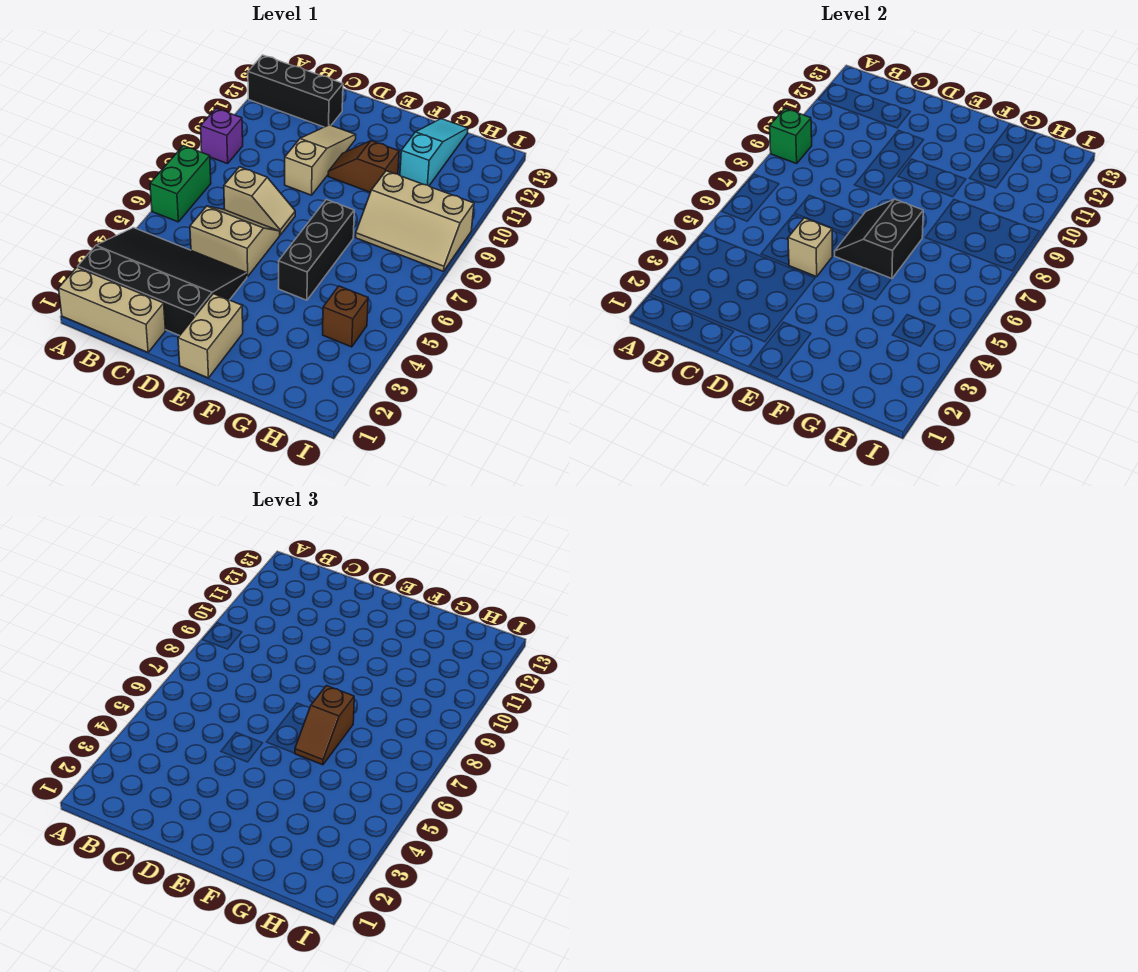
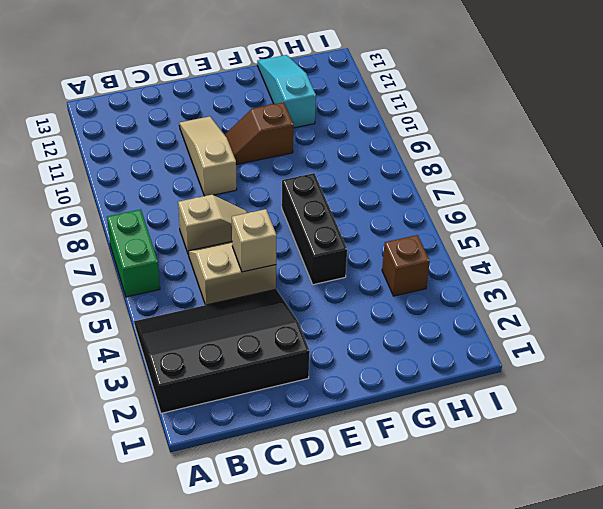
none -> tan brick A1:C1 level 1
none -> purple brick A9 level 1
none -> black brick A12:C12 level 1

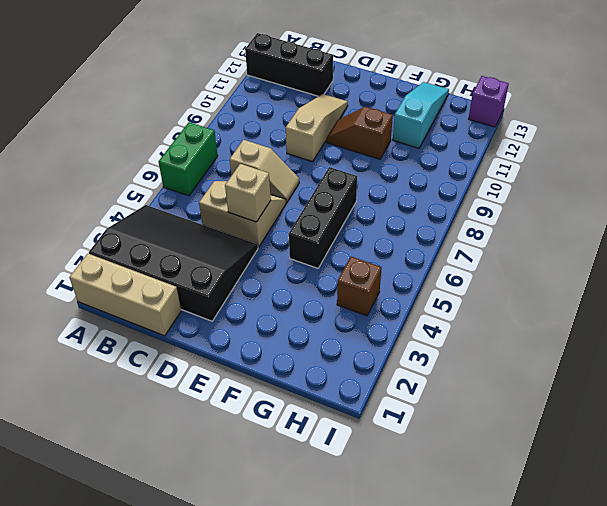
purple brick I13 level 1 -> purple brick A9 level 1
none -> tan brick E1:E2 level 1
none -> tan slope G8:I9 level 1 top 9
none -> green brick A9 level 2

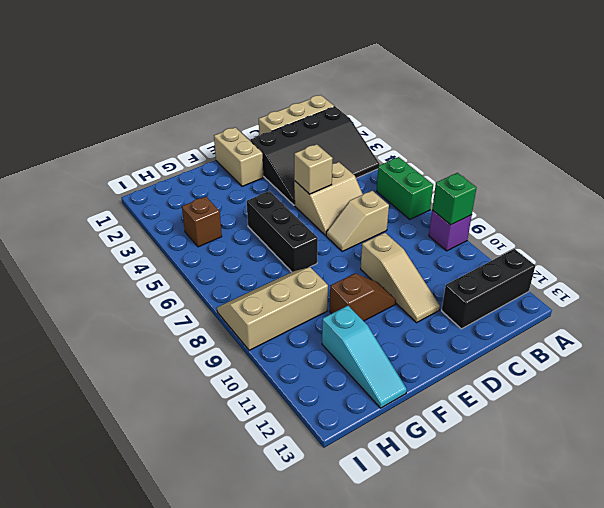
none -> black slope E6:F7 level 2 top F
none -> brown slope F6:F7 level 3 top 7

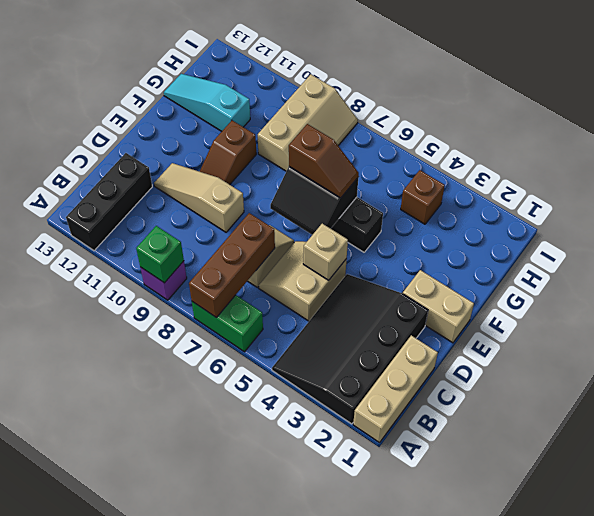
brown brick A7:C7 level 2 -> none

